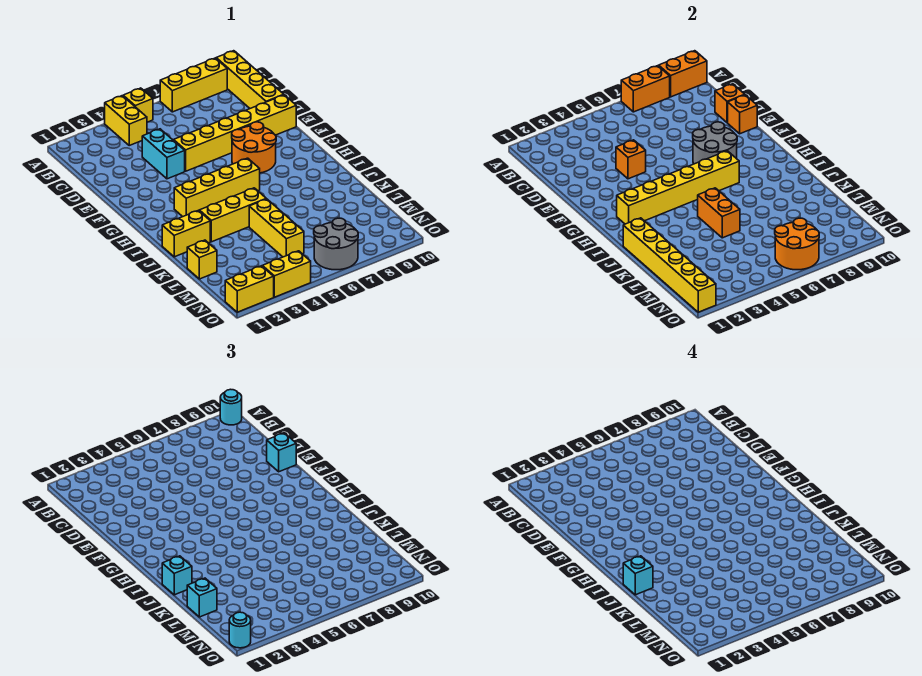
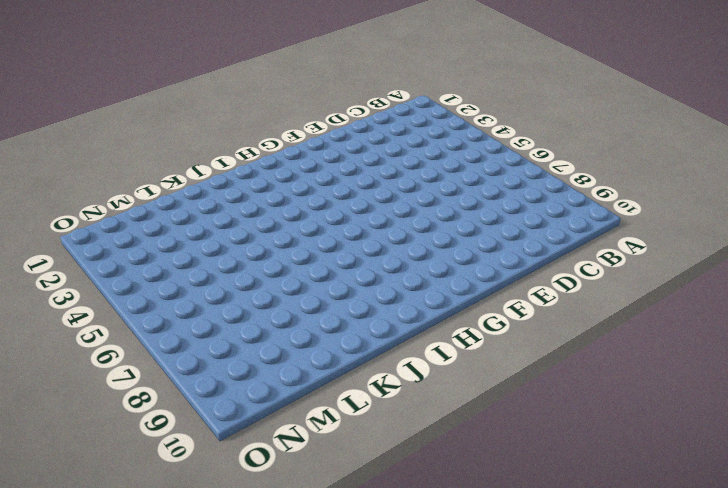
none -> yellow brick A4:B4 level 1
none -> yellow brick A5 level 1
none -> yellow brick A7:A9 level 1
none -> yellow brick A10:D10 level 1

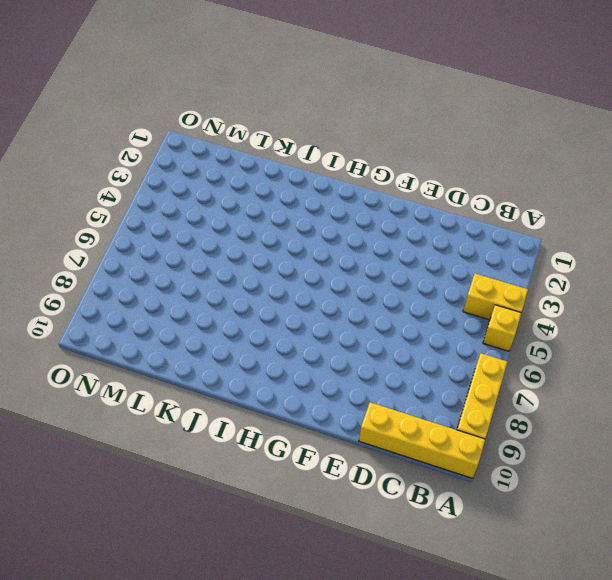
none -> cyan brick D4:E4 level 1
none -> yellow brick E5:E10 level 1
none -> orange round brick F7:G8 level 1
none -> yellow brick H3:H6 level 1

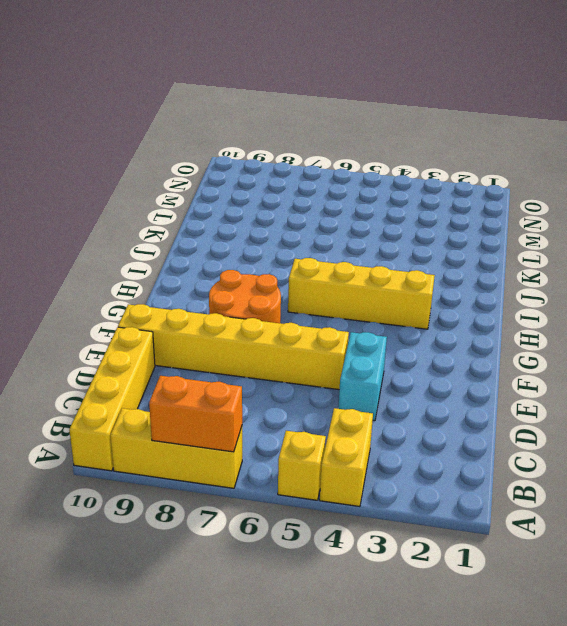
none -> yellow brick J1:J2 level 1
none -> yellow brick J3:J5 level 1
none -> yellow brick K5:M5 level 1
none -> yellow brick L1 level 1

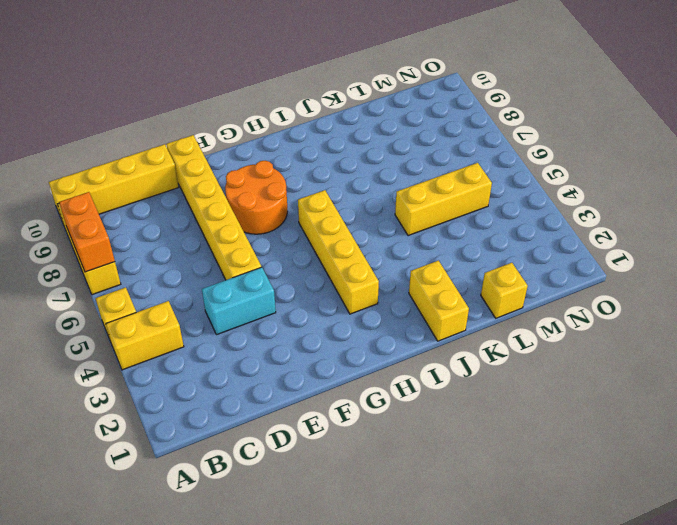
none -> yellow brick J3:J5 level 1
none -> grey round brick N6:O7 level 1
none -> yellow brick O1:O2 level 1
none -> yellow brick O3:O4 level 1

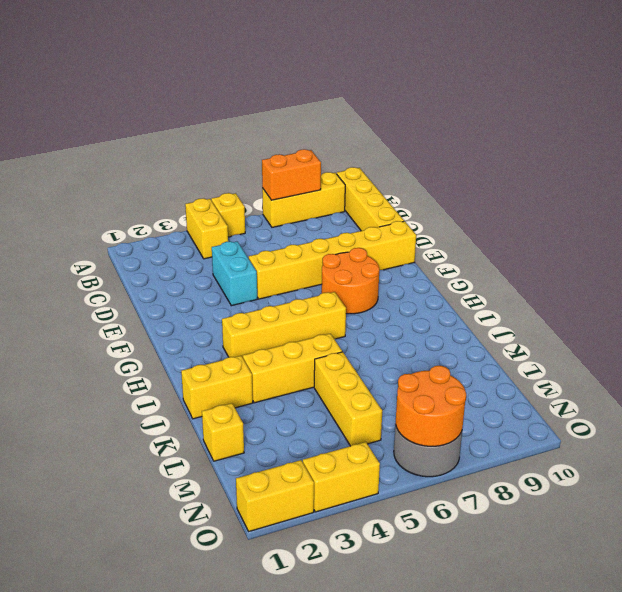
none -> orange brick A9:A10 level 2
none -> orange brick D10 level 2
none -> orange brick E4 level 2
none -> orange brick E10 level 2

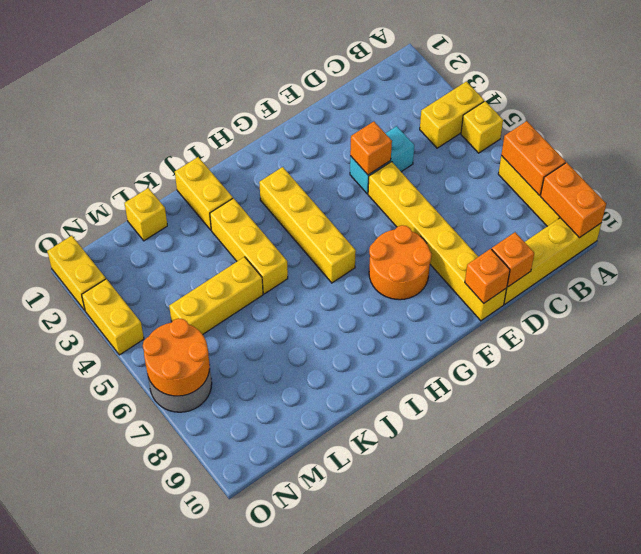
none -> grey round brick F7:G8 level 2
none -> yellow brick H2:H7 level 2
none -> yellow brick J1:O1 level 2
none -> orange brick J5:K5 level 2

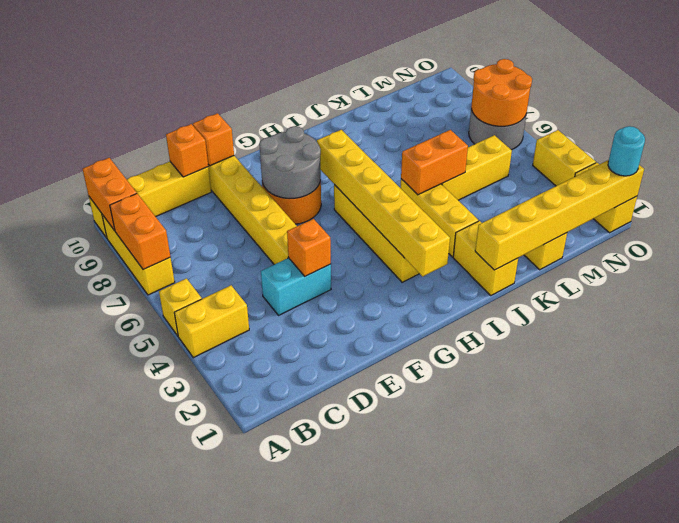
none -> cyan round brick A10 level 3
none -> cyan brick E10 level 3
none -> cyan brick J1 level 3
none -> cyan brick L1 level 3

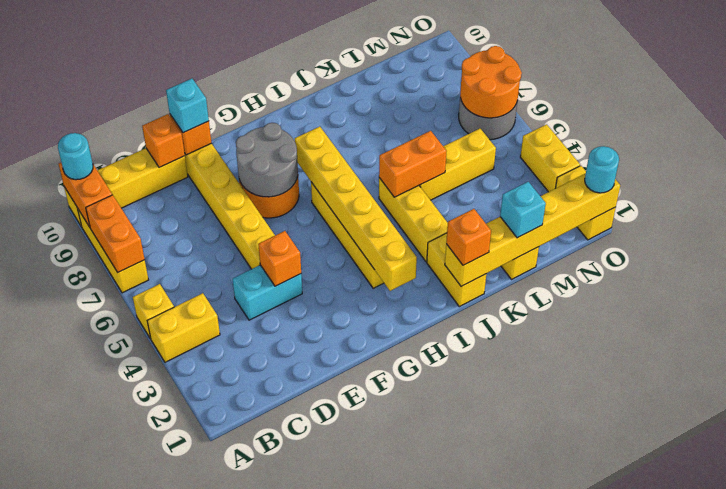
orange brick J1 level 3 -> cyan brick J1 level 3
none -> cyan brick J1 level 4

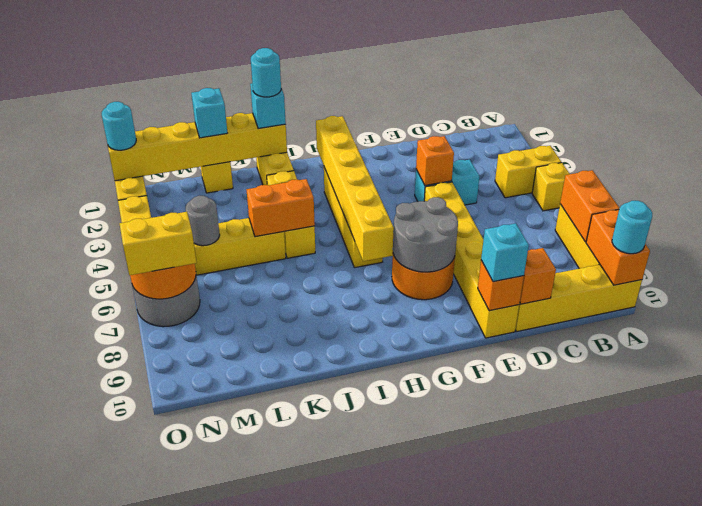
cyan round brick J1 level 4 -> cyan brick J1 level 4
grey round brick M5 level 2 -> none
yellow brick N7:O7 level 3 -> none

